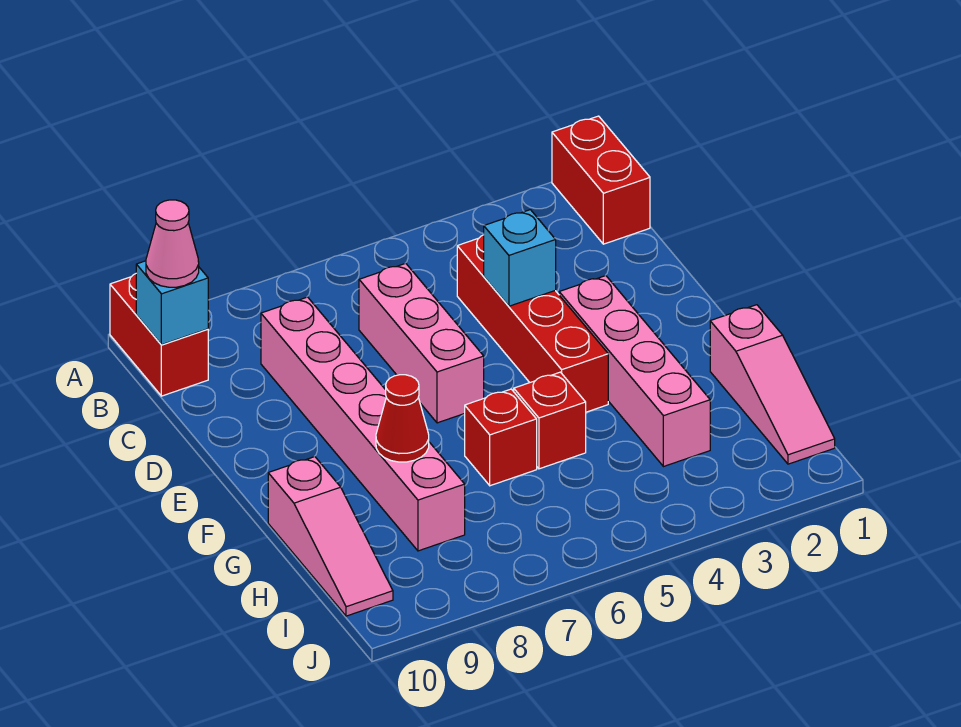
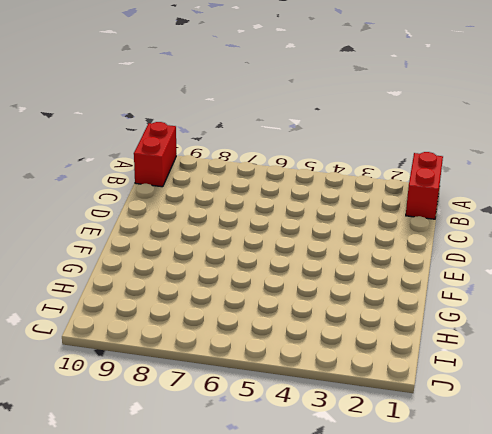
none -> red brick C4:F4 level 1
none -> pink brick C6:E6 level 1
none -> pink brick C8:H8 level 1

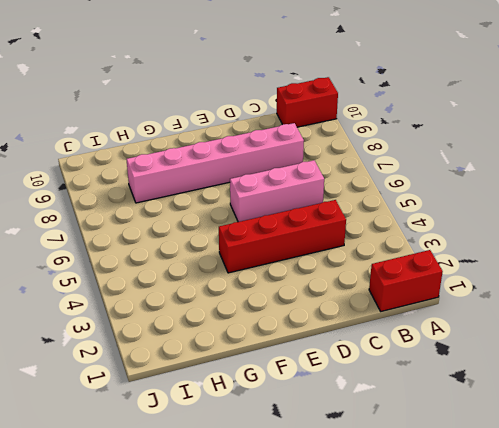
none -> pink brick E3:H3 level 1
none -> pink slope G1:I1 level 1 top G
none -> red brick G5 level 1

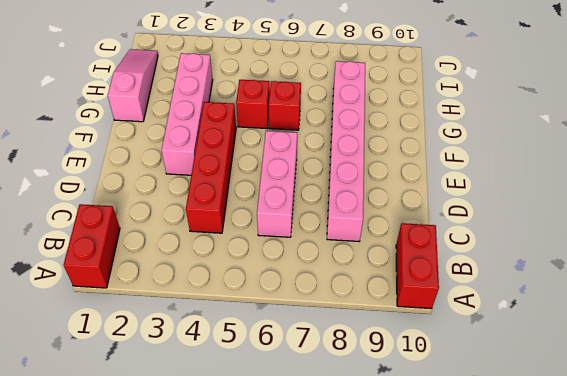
none -> pink slope G10:I10 level 1 top G
none -> cyan brick B10 level 2
none -> cyan brick D4 level 2

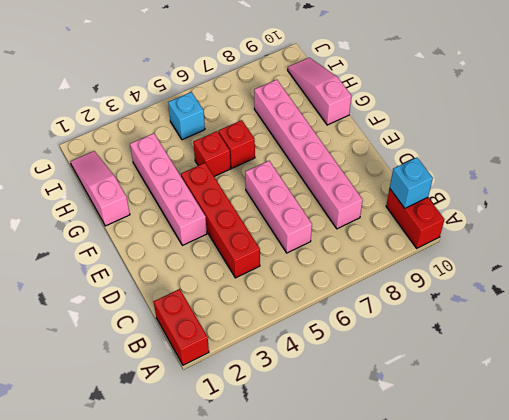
cyan brick I5 level 1 -> cyan brick D4 level 2
none -> red cone G8 level 2
none -> pink cone B10 level 3

